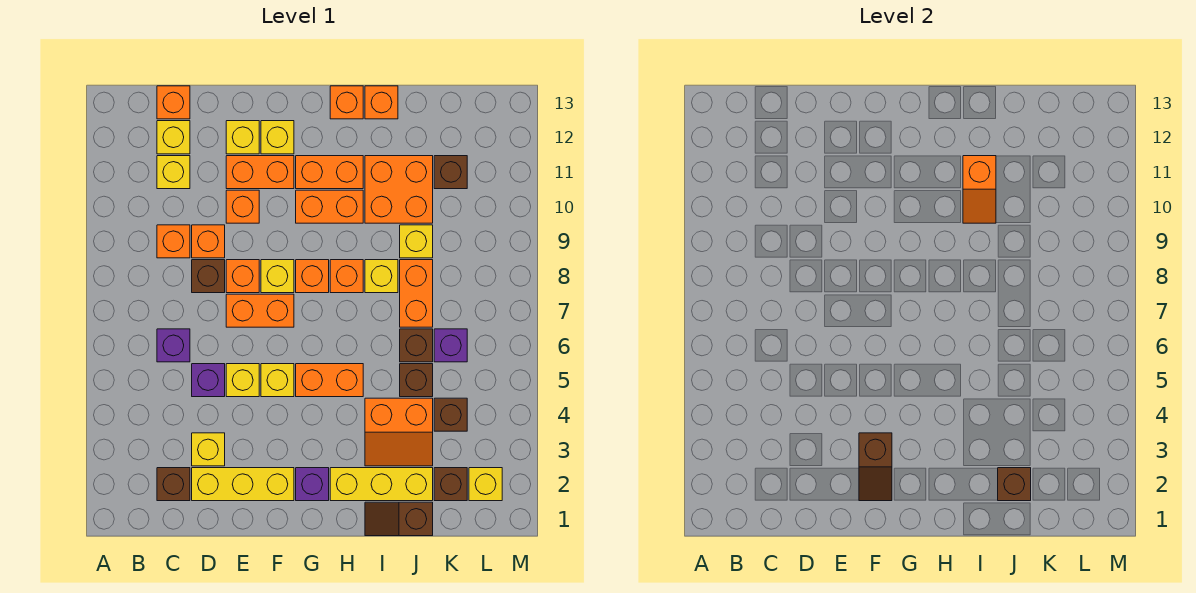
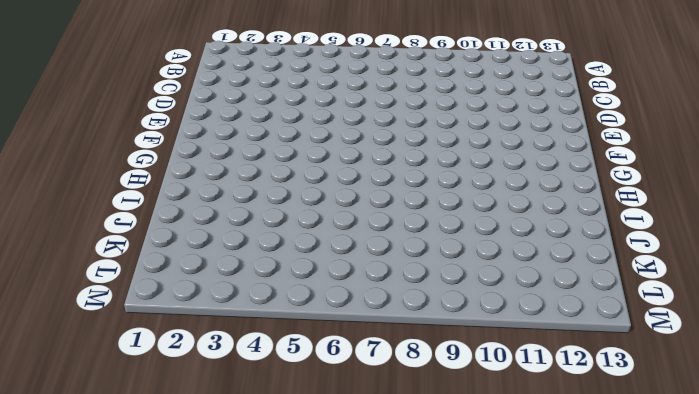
none -> brown brick C2 level 1
none -> purple brick C6 level 1
none -> orange brick C9 level 1
none -> yellow brick C11 level 1

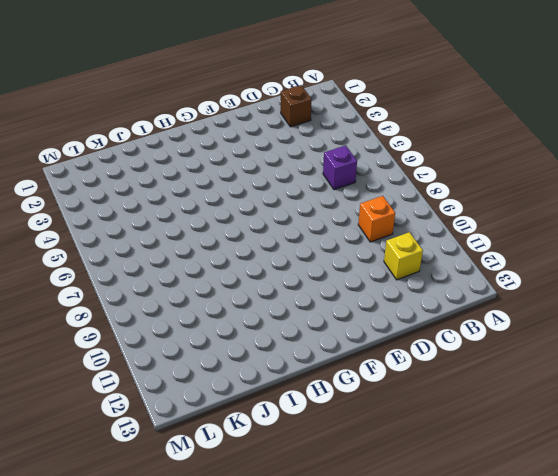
none -> yellow brick C12 level 1
none -> orange brick C13 level 1
none -> yellow brick D2:F2 level 1
none -> yellow brick D3 level 1

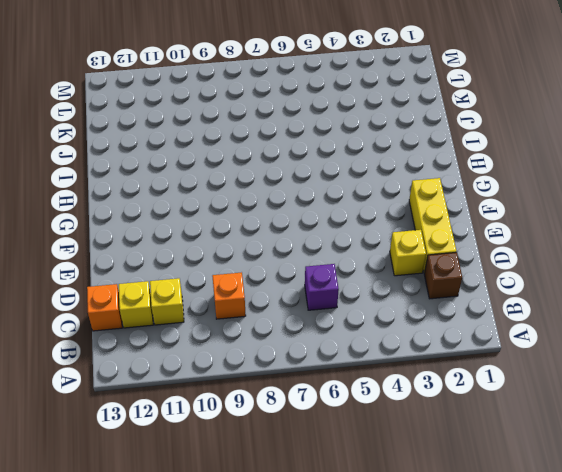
none -> purple brick D5 level 1
none -> brown brick D8 level 1
none -> orange brick D9 level 1
none -> yellow brick E5 level 1

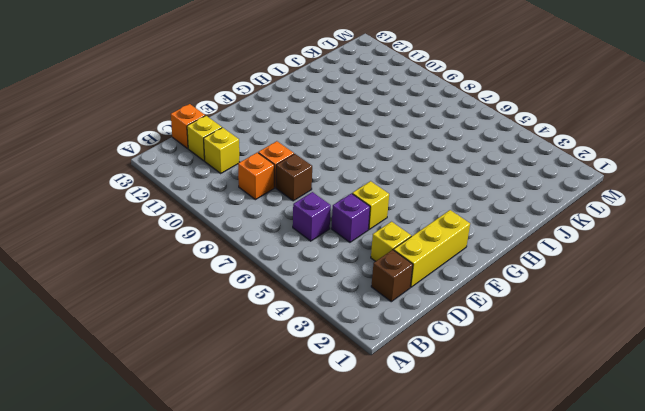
none -> orange brick E7:F7 level 1
none -> orange brick E8 level 1
none -> orange brick E10 level 1
none -> orange brick E11:F11 level 1

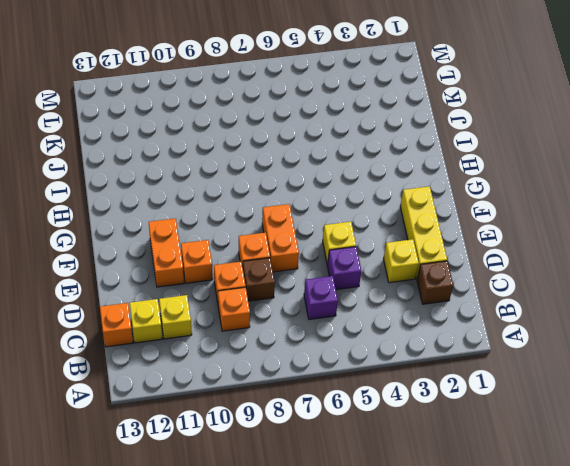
none -> yellow brick E12 level 1
none -> yellow brick F5 level 1
none -> yellow brick F8 level 1
none -> yellow brick F12 level 1

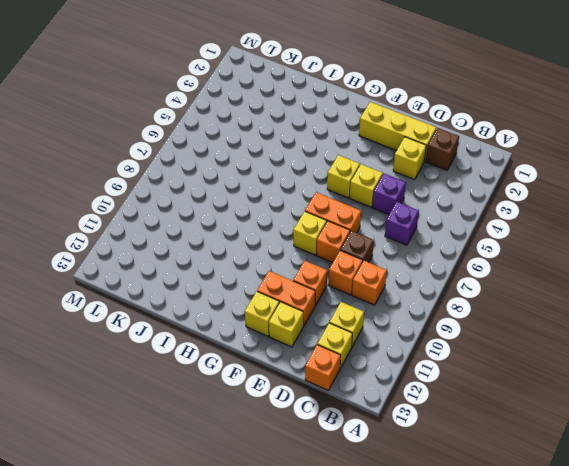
none -> purple brick G2 level 1
none -> orange brick G5:H5 level 1
none -> orange brick G8 level 1
none -> orange brick G10:H10 level 1

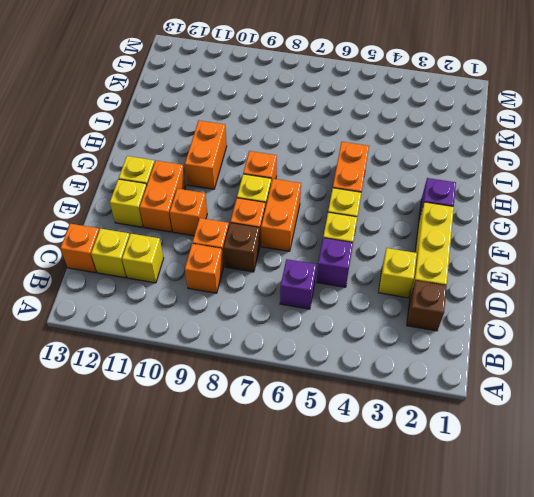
none -> orange brick G11:H11 level 1
none -> yellow brick H2:J2 level 1
none -> orange brick H8 level 1
none -> orange brick H13 level 1

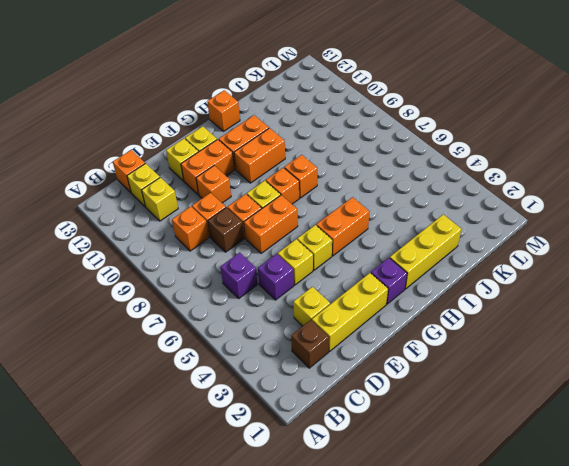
none -> brown slope I1:J1 level 1 top J
none -> orange slope I3:J4 level 1 top 4
none -> yellow brick I8 level 1
none -> orange brick I10:J11 level 1

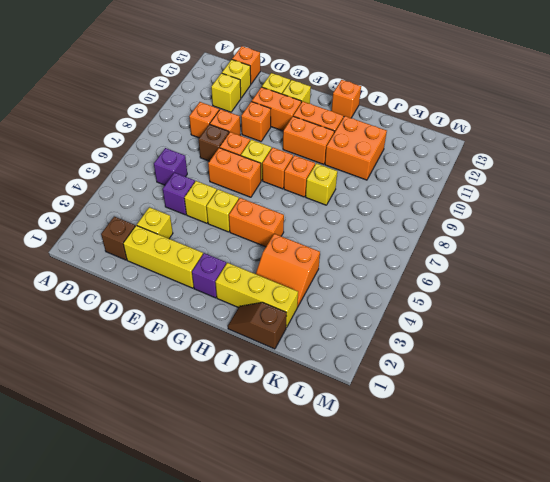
none -> orange brick I13 level 1
none -> brown brick J5 level 1
none -> brown brick J6 level 1
none -> orange brick J7:J8 level 1

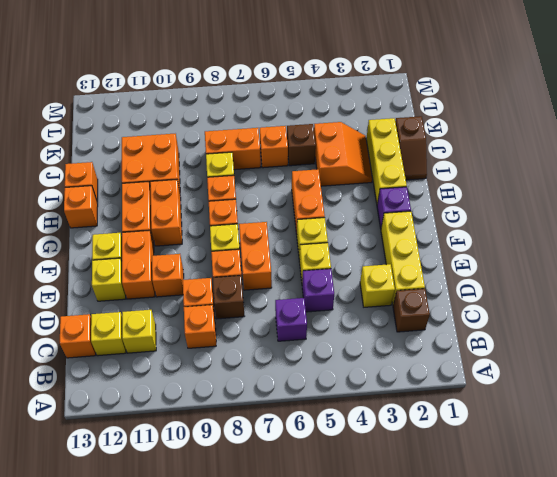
orange brick J6 level 1 -> brown brick J6 level 1
none -> yellow brick J9 level 1
none -> brown brick K2 level 1
none -> brown brick K4 level 1
none -> purple brick K6 level 1

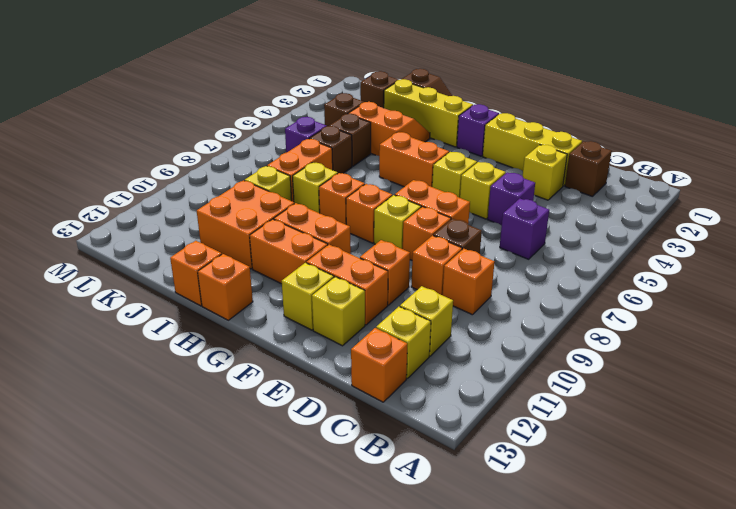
none -> brown brick K11 level 1
none -> yellow brick L2 level 1
none -> brown slope F2:F3 level 2 top 3
none -> orange slope I10:I11 level 2 top 11

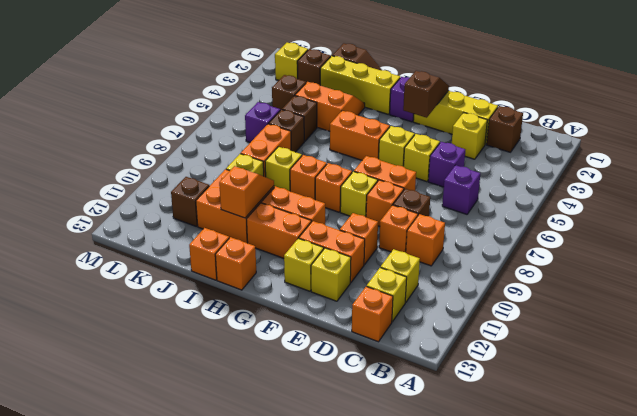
none -> brown brick J2 level 2

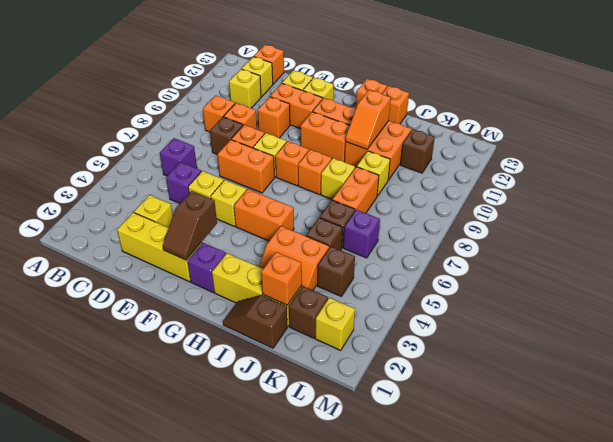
orange brick J2 level 2 -> brown brick J2 level 2
none -> brown brick C2 level 1

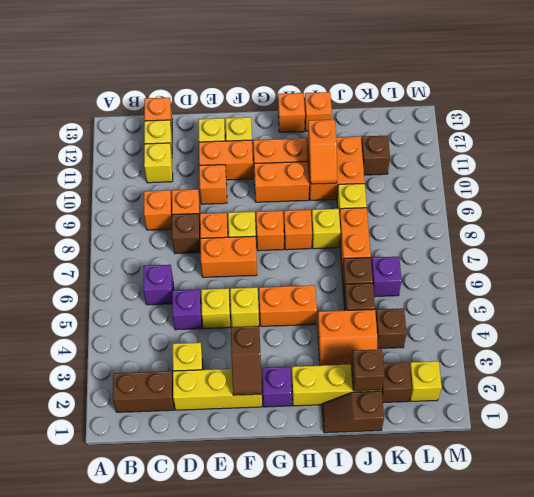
brown brick B2:C2 level 1 -> brown brick C2 level 1

